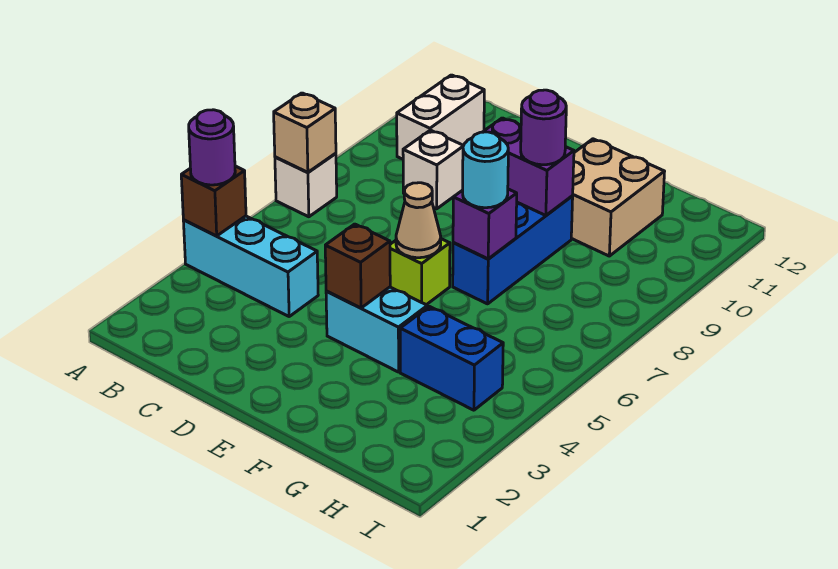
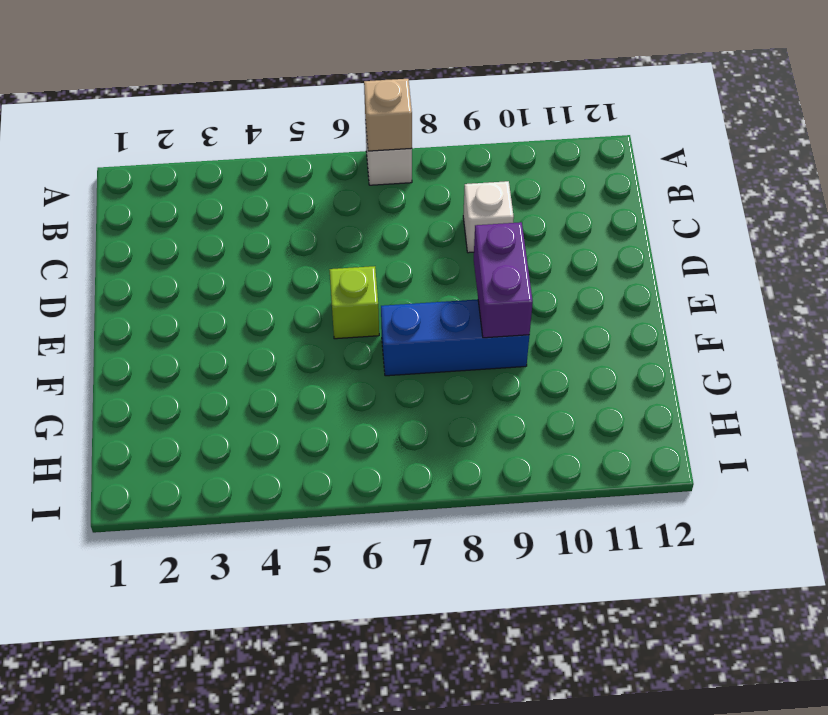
none -> cyan brick A4:C4 level 1
none -> white brick B10:B11 level 1
none -> cyan brick E4:F4 level 1

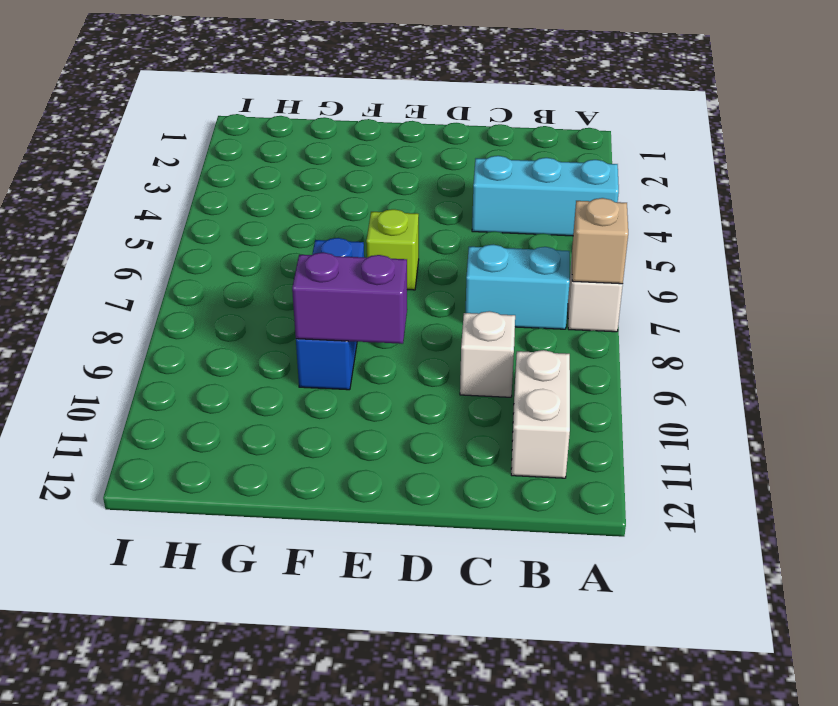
cyan brick B7:C7 level 1 -> cyan brick E4:F4 level 1
none -> tan brick F10:G11 level 1
none -> blue brick G4:H4 level 1
none -> brown brick A4 level 2

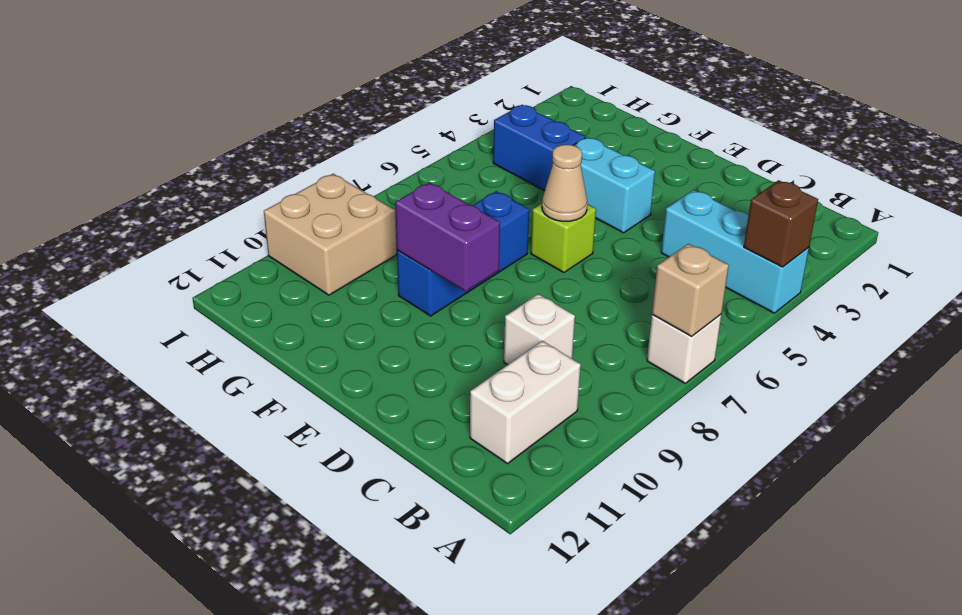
tan brick H9:I10 level 1 -> tan brick F10:G11 level 1
none -> brown brick E4 level 2
none -> purple brick F7 level 2
none -> purple round brick A4 level 3

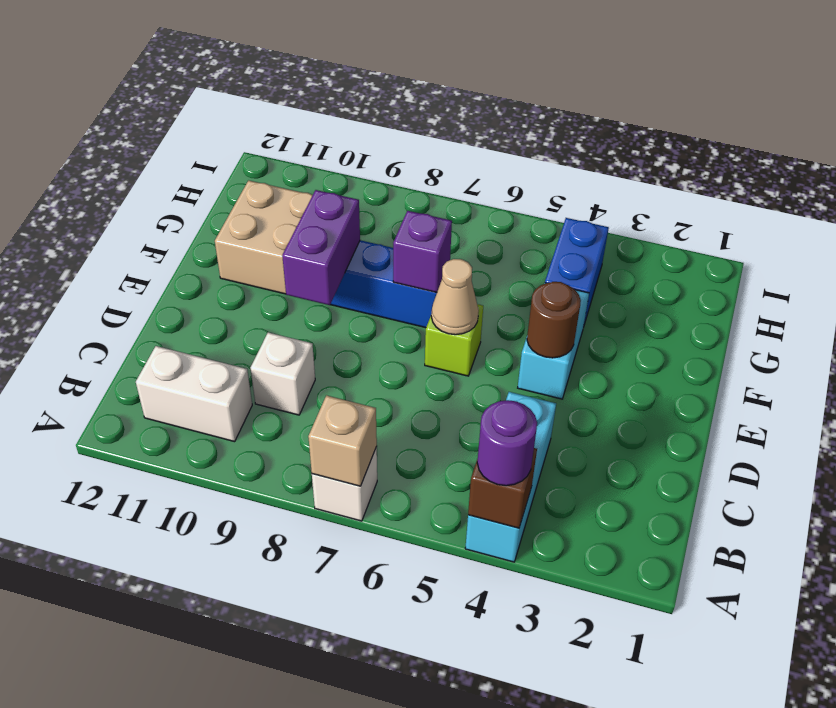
brown round brick E4 level 2 -> brown brick E4 level 2
none -> cyan round brick F7 level 3
none -> purple round brick F9 level 3

